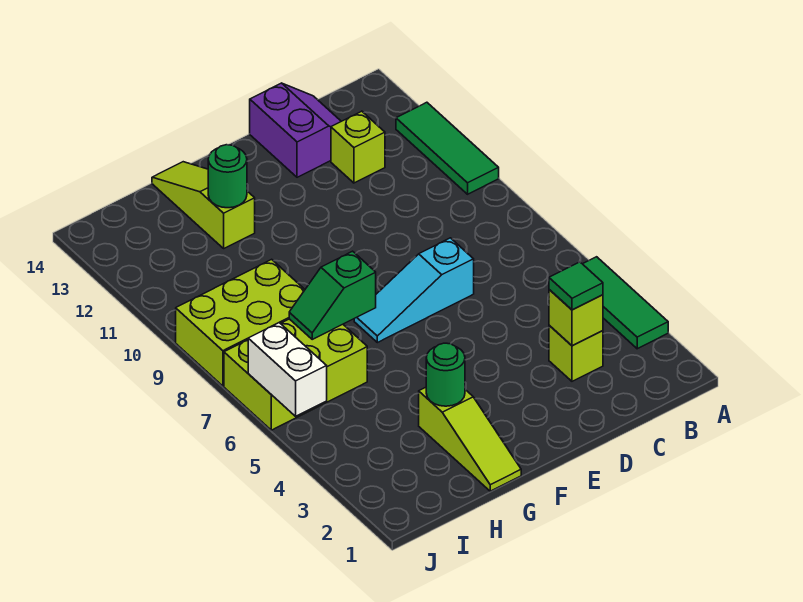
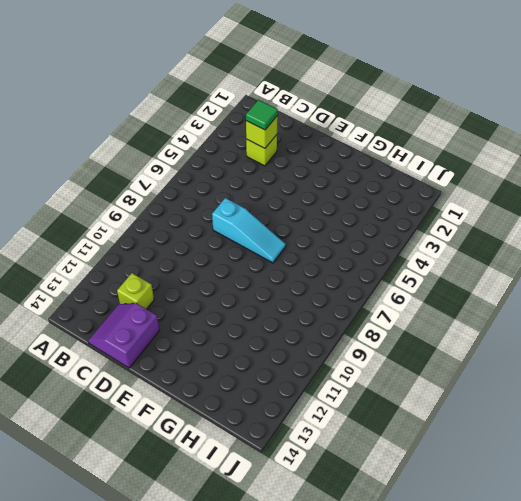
none -> green tile A3:A5 level 1
none -> green tile A10:A12 level 1
none -> lime slope G1:G3 level 1 top 3

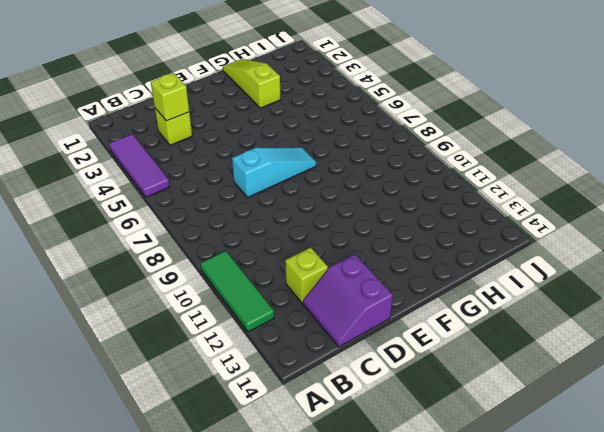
purple tile A3:A5 level 1 -> green tile A3:A5 level 1
none -> lime slope G12:G14 level 1 top 12
none -> lime brick H6:J7 level 1
none -> lime brick H8:J9 level 1

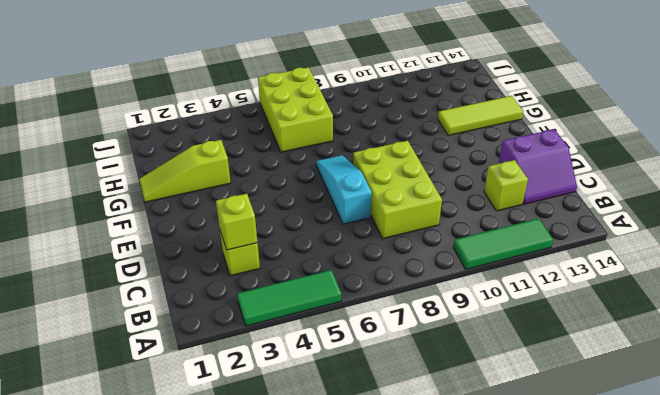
lime brick C8:E9 level 1 -> lime brick H8:J9 level 1
lime tile G12:G14 level 1 -> lime slope G12:G14 level 1 top 12
none -> green round brick G3 level 2
none -> green slope G7:H7 level 2 top G
none -> green round brick G12 level 2

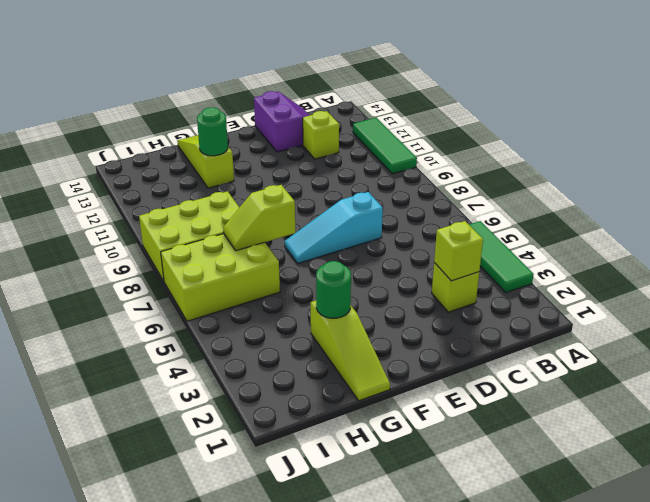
lime slope G7:H7 level 2 top G -> green slope G7:H7 level 2 top G
none -> white brick J5:J6 level 2
none -> green tile C3 level 3

